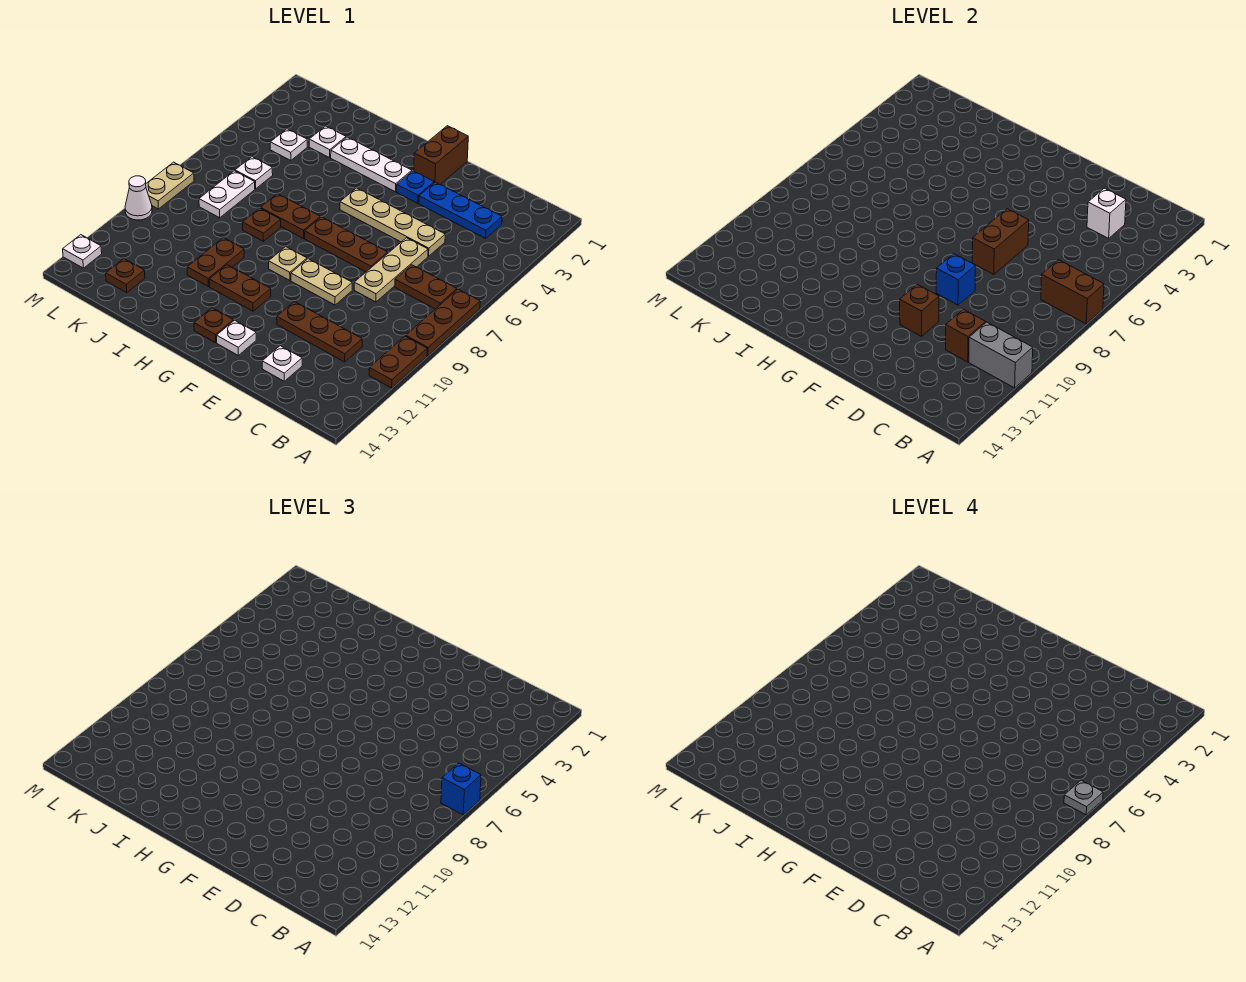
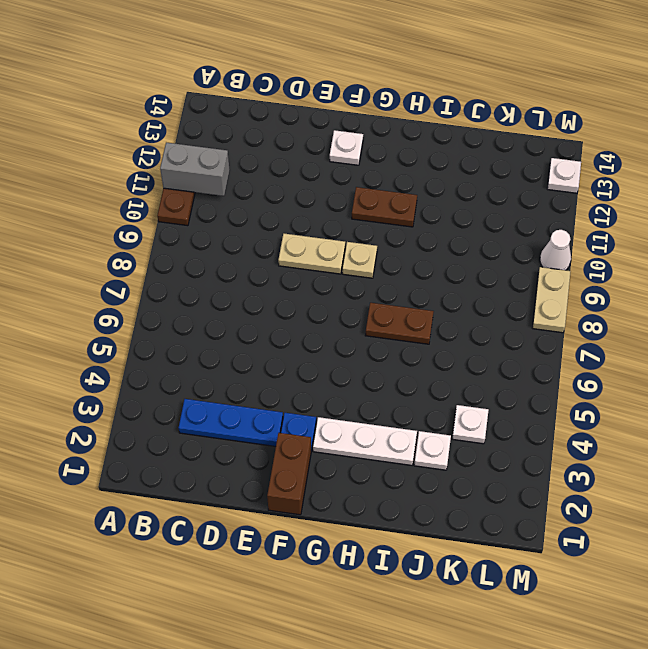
none -> brown plate A7:A9 level 1
none -> brown plate B7:C7 level 1
none -> brown plate C11:E11 level 1
none -> tan plate D5:G5 level 1

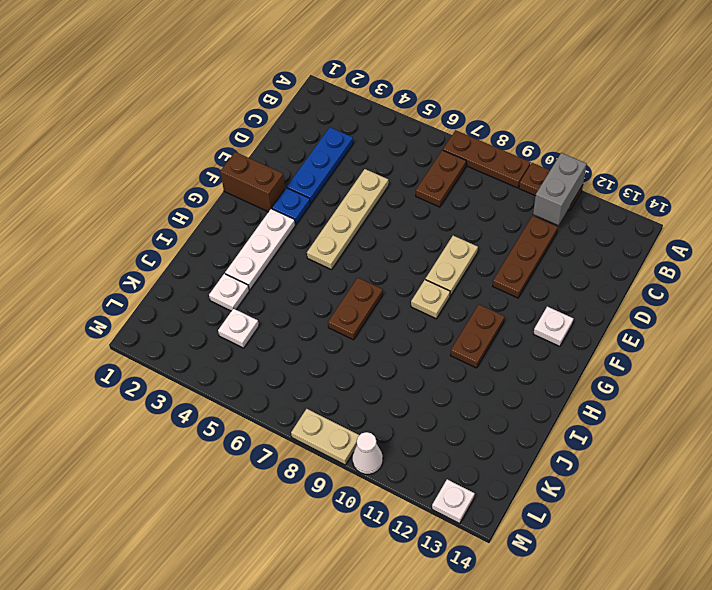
none -> tan plate D6:D8 level 1
none -> white plate D13 level 1
none -> brown plate E7:G7 level 1
none -> brown plate G13 level 1

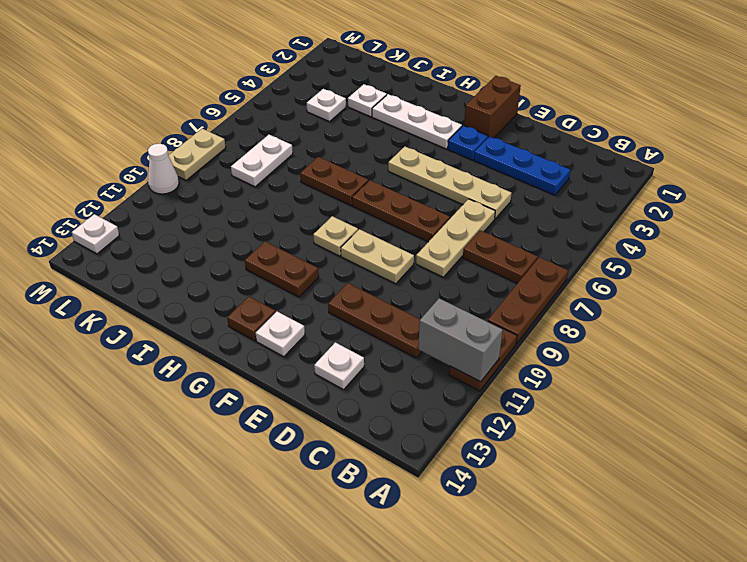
none -> brown plate I8 level 1
none -> brown plate I10:I11 level 1
none -> white plate K6 level 1
none -> brown plate K13 level 1

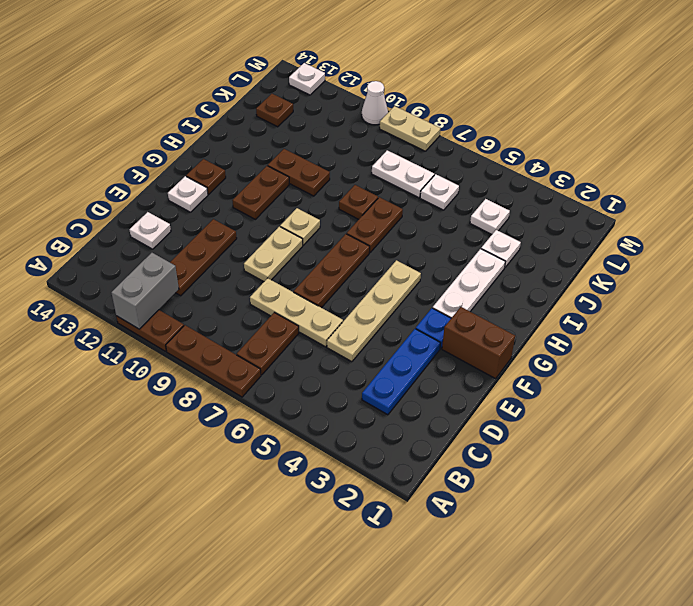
none -> brown brick A7:B7 level 2
none -> white brick C3 level 2
none -> brown brick C11 level 2
none -> brown brick E6:E7 level 2

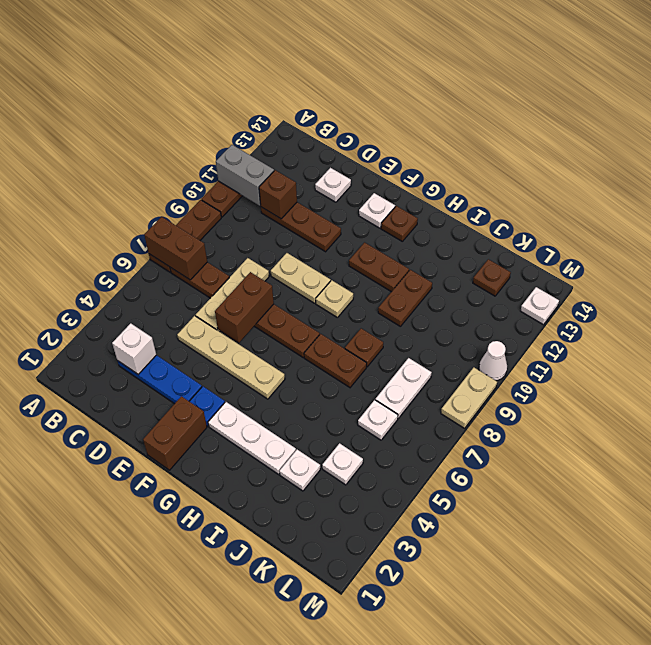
none -> blue brick E9 level 2
none -> brown brick E11 level 2
none -> blue brick A7 level 3
none -> grey plate A7 level 4

